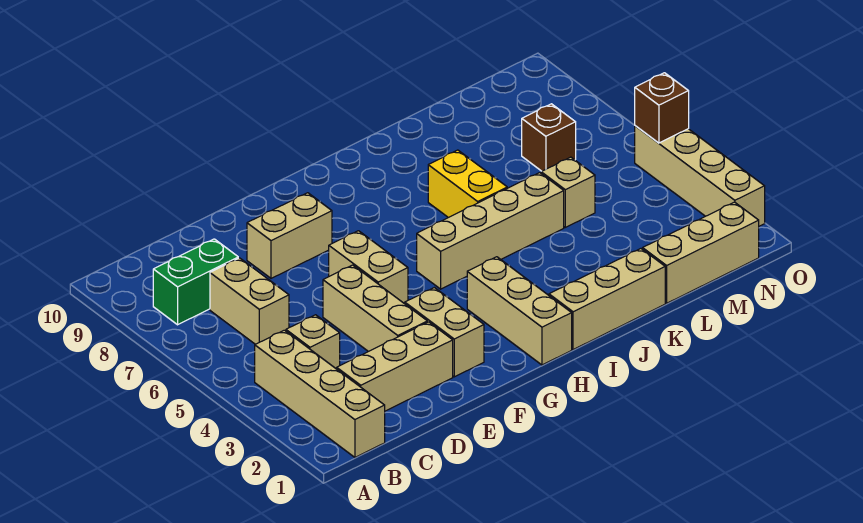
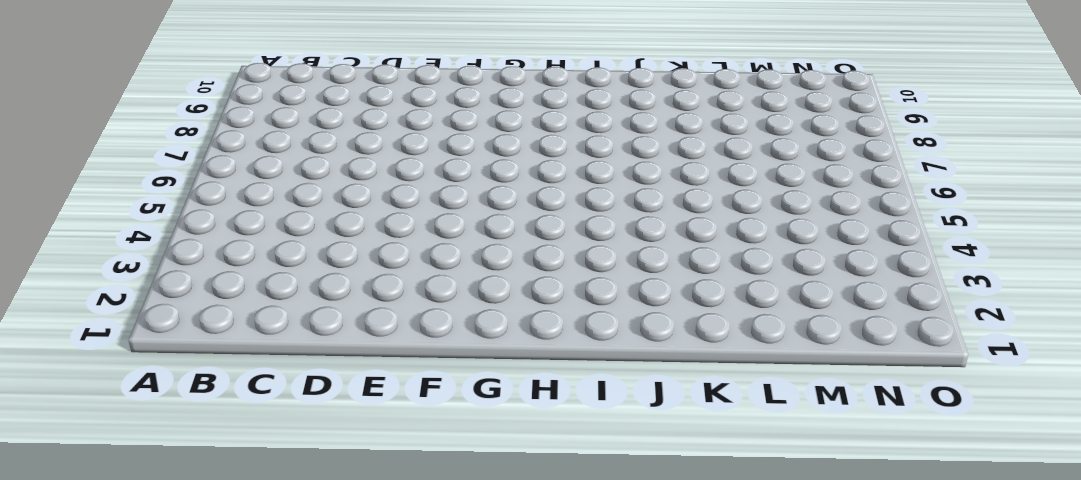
none -> tan brick B1:B4 level 1
none -> green brick B8:C8 level 1
none -> tan brick C2:E2 level 1

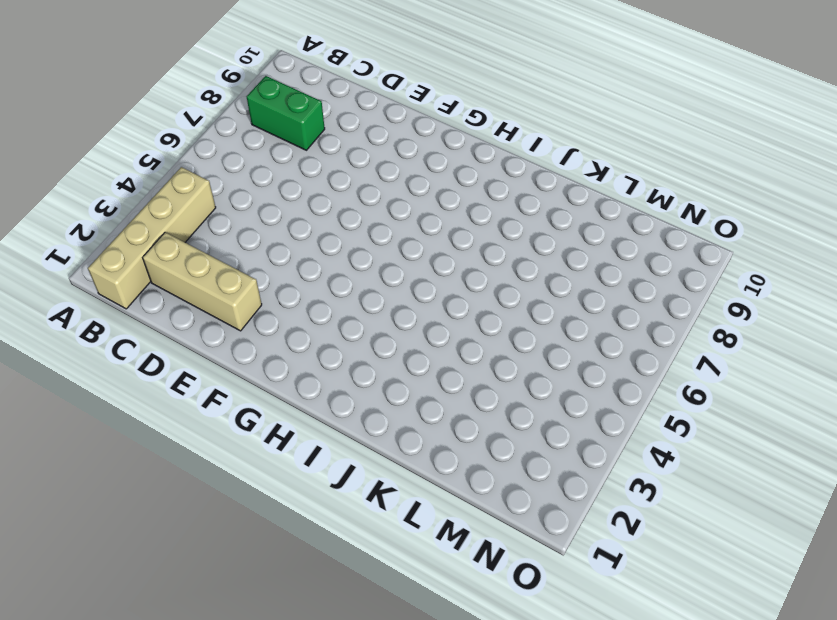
none -> tan brick C4 level 1
none -> tan brick C6:C7 level 1
none -> tan brick E3:E5 level 1

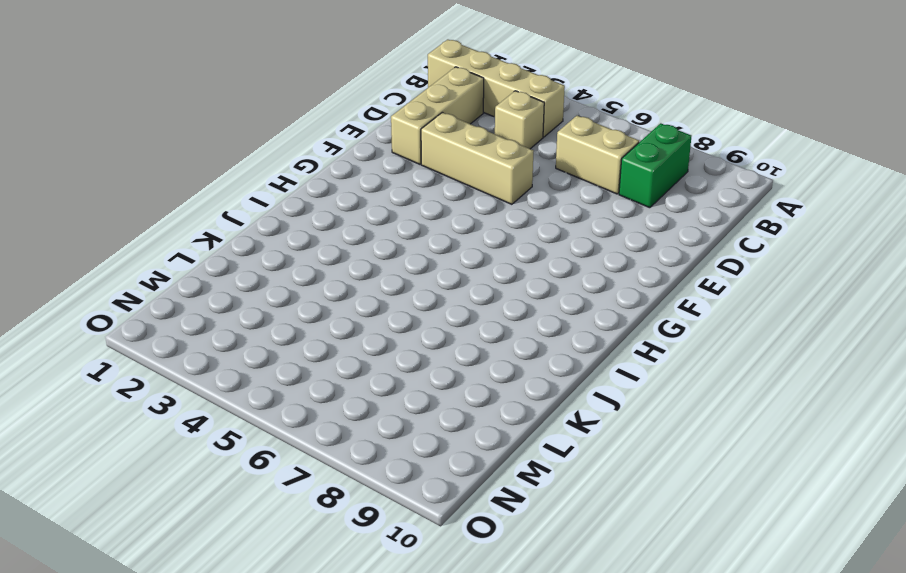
none -> tan brick E8:F8 level 1
none -> tan brick F2:F3 level 1
none -> tan brick F5:F6 level 1

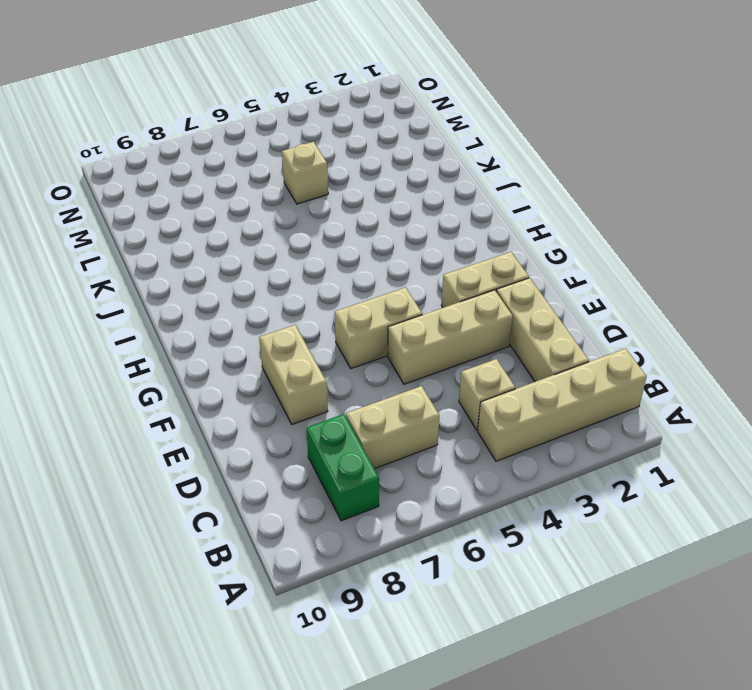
none -> tan brick H1:H3 level 1
none -> tan brick H5:K5 level 1
none -> tan brick I1:K1 level 1

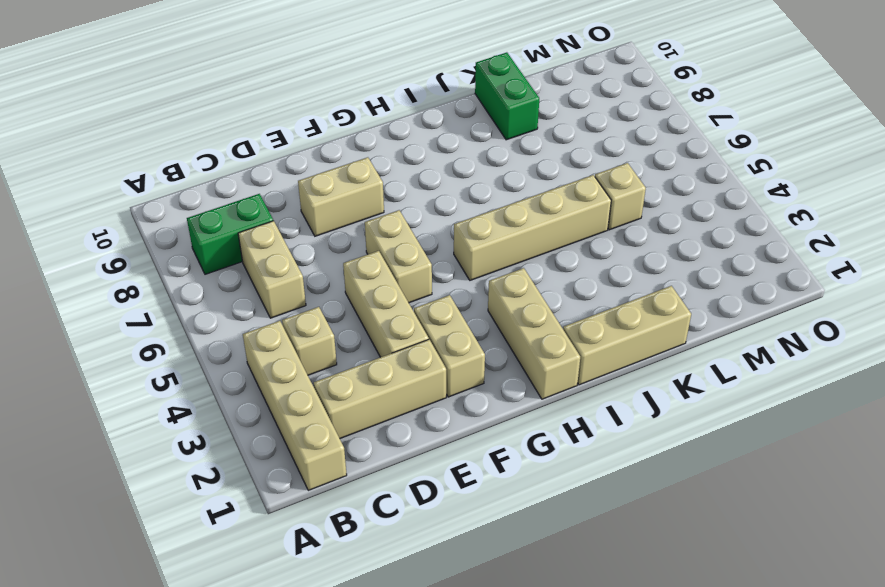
green brick K9:K10 level 1 -> none
none -> yellow brick J6:J7 level 1
none -> tan brick L1:N1 level 1
none -> brown brick M7 level 1

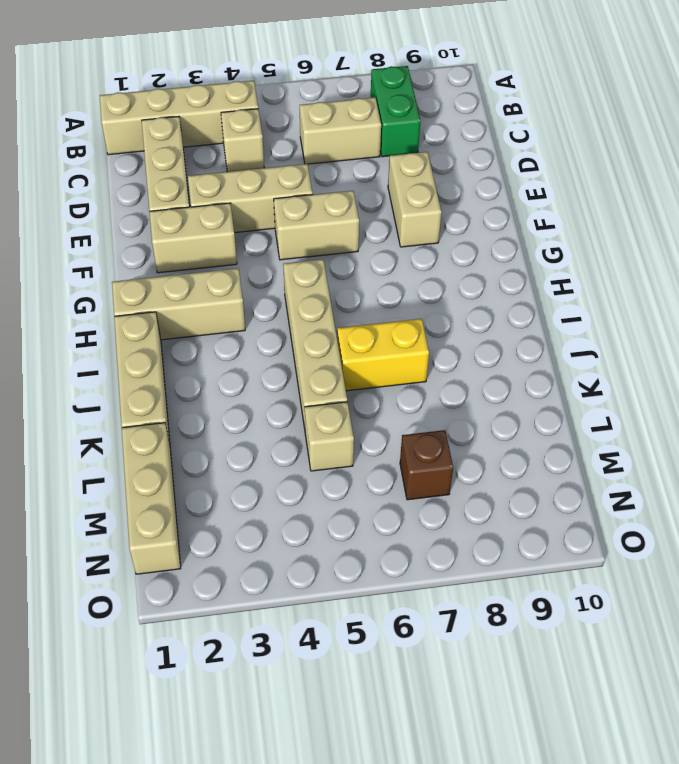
none -> tan brick O2:O5 level 1
none -> brown brick O5 level 2

